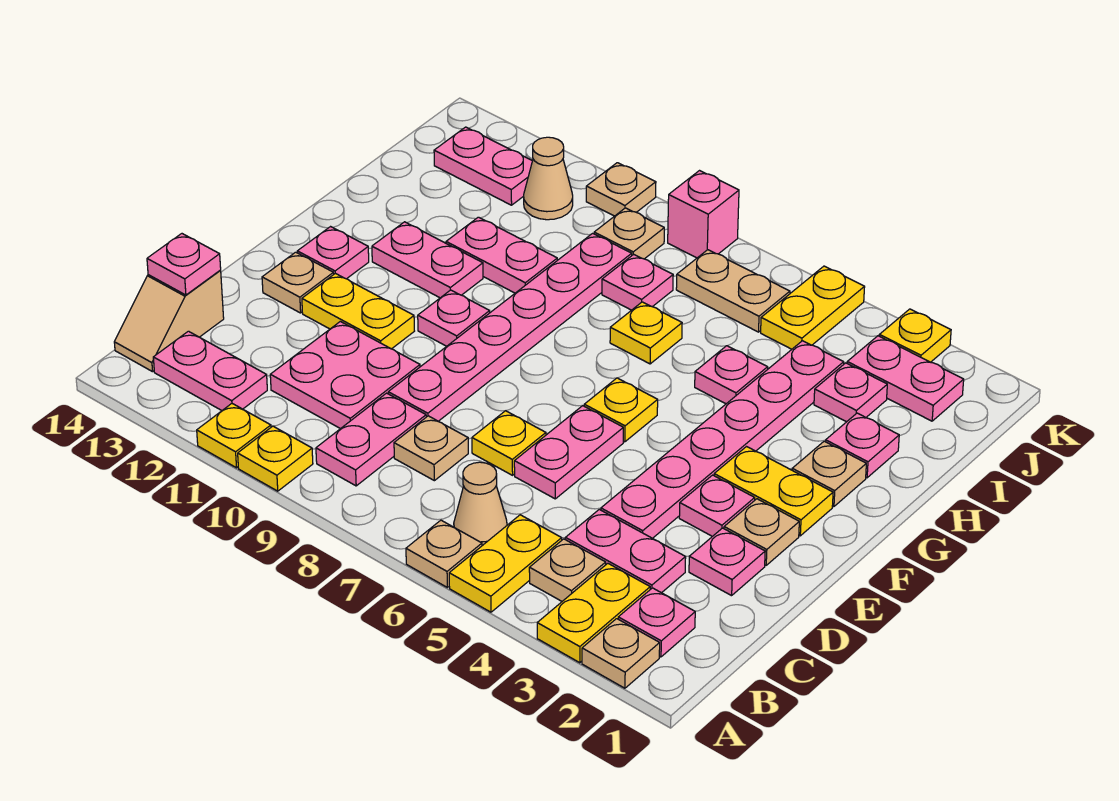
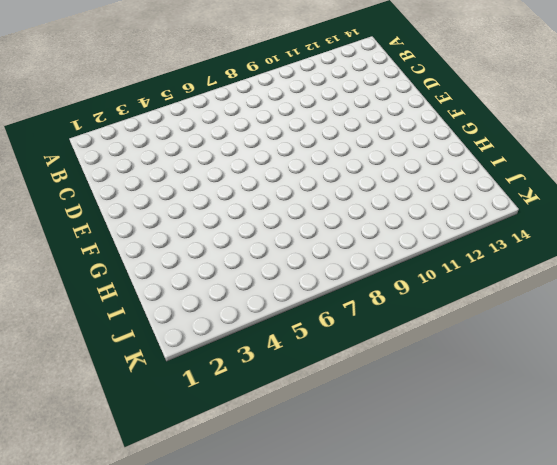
none -> tan plate A2 level 1
none -> yellow plate A3:B3 level 1
none -> yellow plate A5:B5 level 1
none -> tan plate A6 level 1

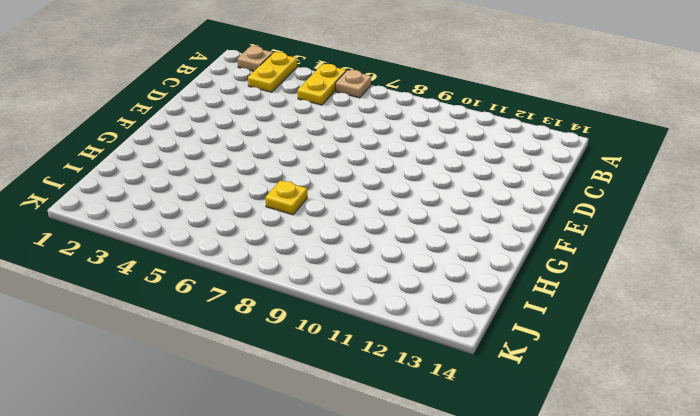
none -> yellow plate A10 level 1
none -> yellow plate A11 level 1
none -> pink plate B2 level 1
none -> tan plate B4 level 1

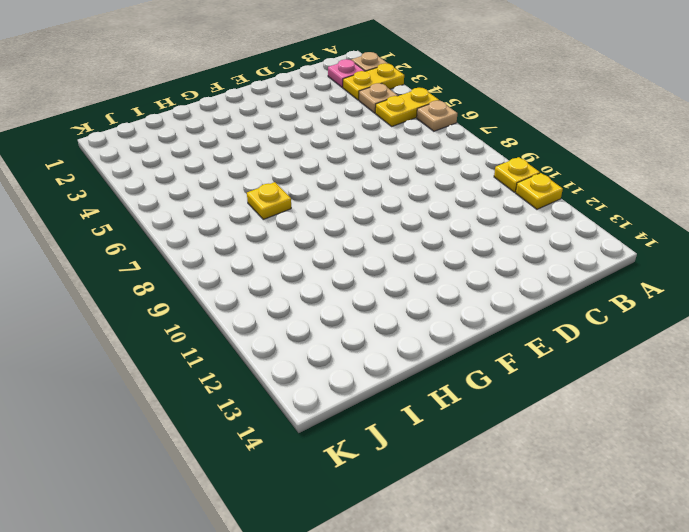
none -> tan cone B6 level 1
none -> pink plate B9:C9 level 1
none -> pink plate B12:B13 level 1
none -> tan slope B14:C14 level 1 top C

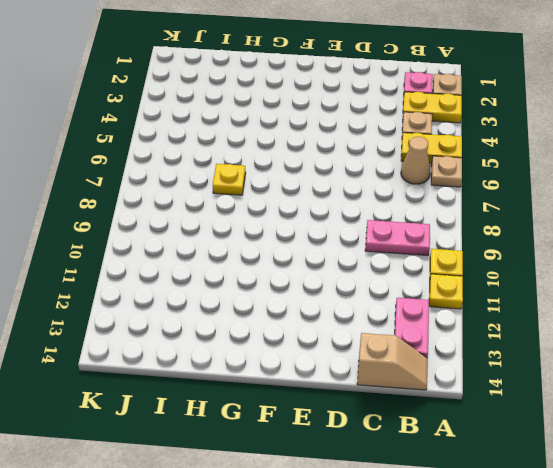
none -> pink plate C3:C4 level 1
none -> tan plate C8 level 1
none -> pink plate C10:D11 level 1
none -> pink plate D2 level 1

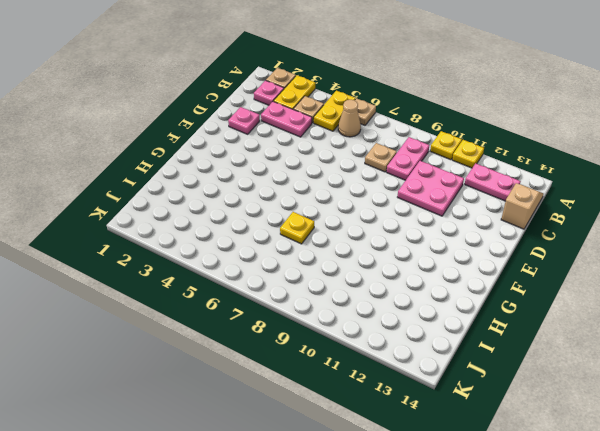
none -> pink plate D4:I4 level 1
none -> pink plate D6:E6 level 1
none -> yellow plate D7 level 1
none -> pink plate D9:I9 level 1

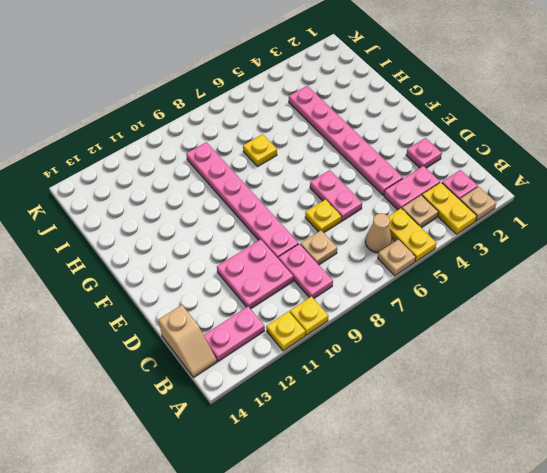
none -> tan plate E2 level 1
none -> pink plate E3 level 1
none -> yellow plate E11:E12 level 1
none -> tan plate E13 level 1

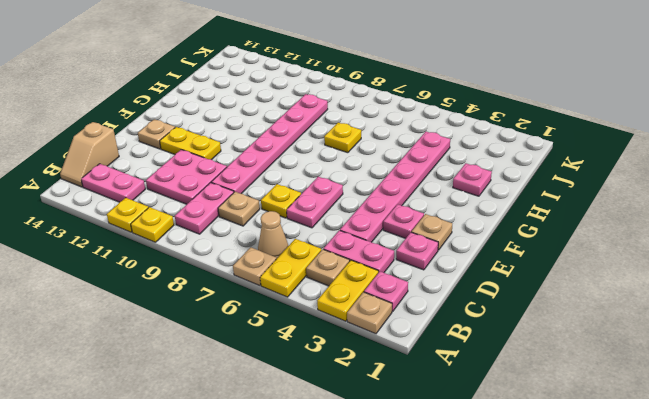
none -> yellow plate F2:F3 level 1
none -> yellow plate F6 level 1
none -> pink plate F10 level 1
none -> pink plate F13 level 1

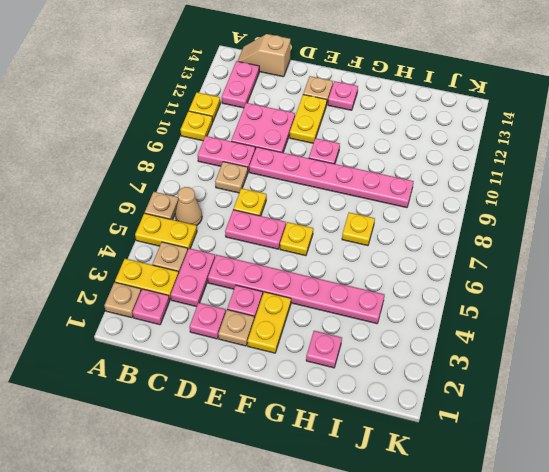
none -> tan plate G2 level 1
none -> pink plate G11:G12 level 1
none -> pink plate H5 level 1
none -> pink plate H10:H11 level 1

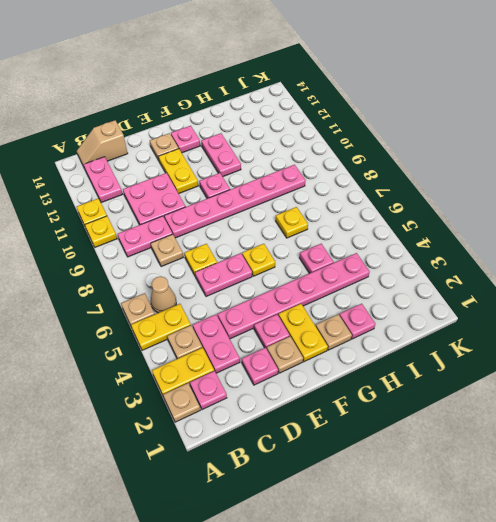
none -> pink plate H10:H11 level 1
none -> pink plate I3 level 1
none -> pink plate I8 level 1
none -> pink plate J2:J3 level 1

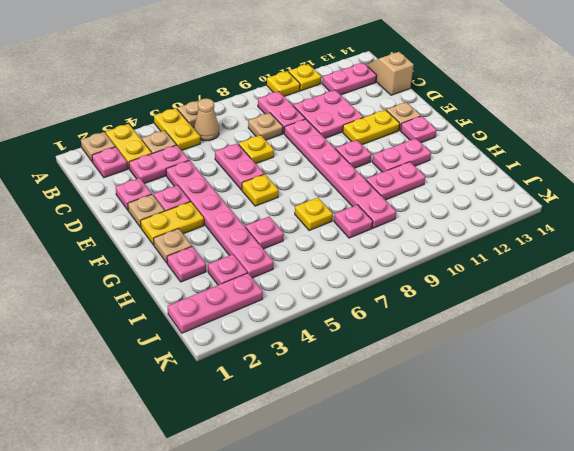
pink plate J1:J3 level 1 -> pink plate J2:J3 level 1
none -> yellow plate J5:K5 level 1
none -> tan plate J6:J7 level 1
none -> tan plate J9 level 1
none -> tan cone J11 level 1

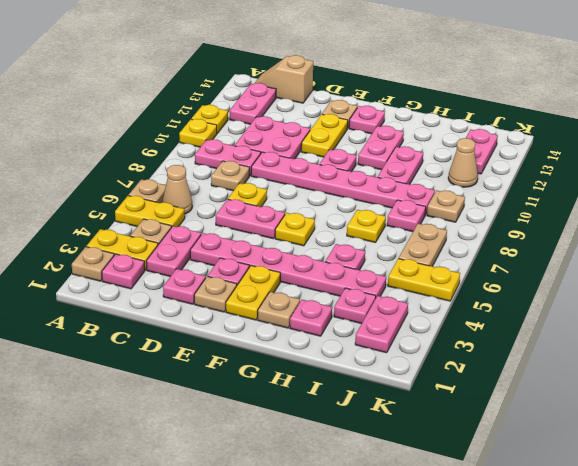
none -> yellow plate K3 level 1
none -> pink brick K8 level 1
none -> tan plate K10 level 1
none -> pink plate C14 level 2

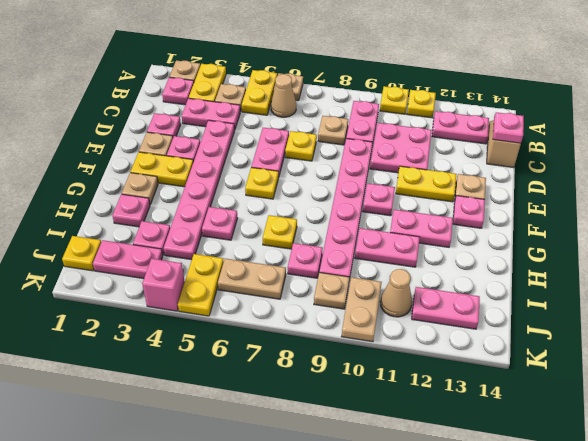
yellow plate J1 level 1 -> yellow plate K3 level 1
tan plate J10:K10 level 1 -> tan plate K10 level 1
pink brick K4 level 1 -> pink brick K8 level 1

